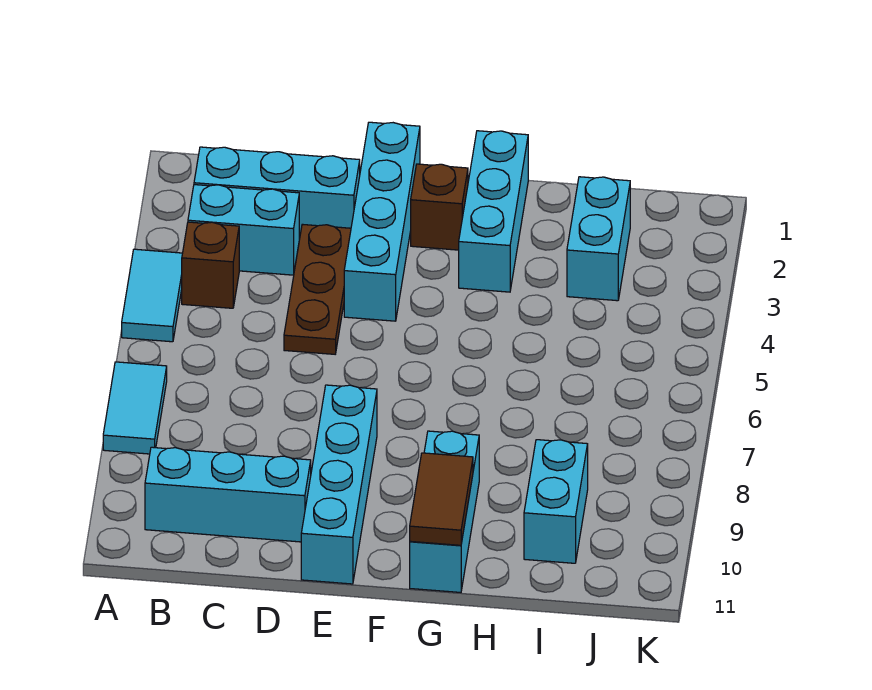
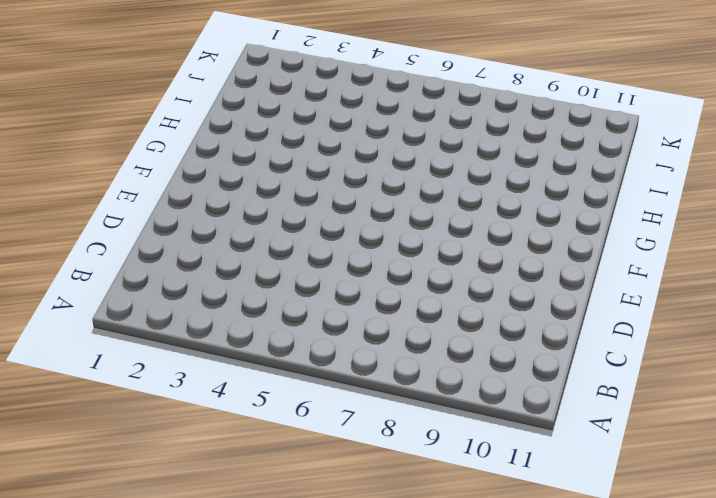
none -> cyan tile A4:A5 level 1
none -> cyan tile A7:A8 level 1
none -> cyan brick B2:D2 level 1

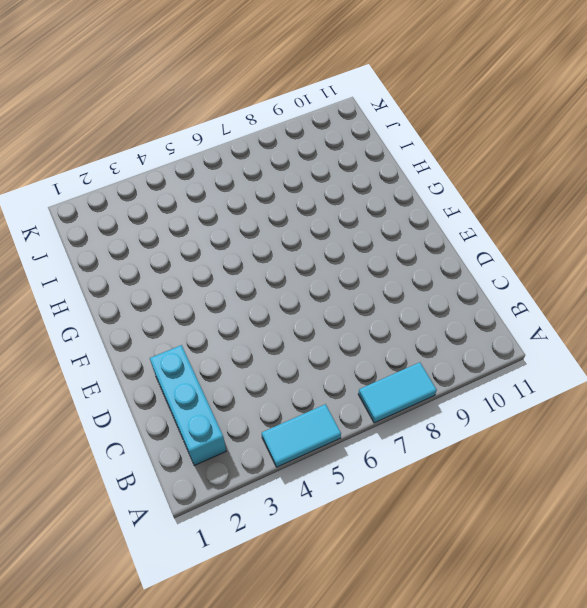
none -> cyan brick B3:C3 level 1
none -> brown brick B4 level 1
none -> cyan brick B10:D10 level 1

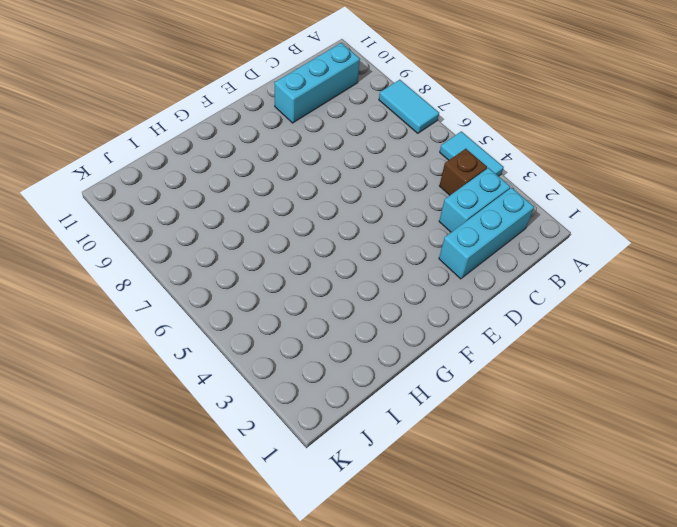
none -> brown plate D3:D5 level 1
none -> cyan brick E1:E4 level 1
none -> cyan brick E8:E11 level 1

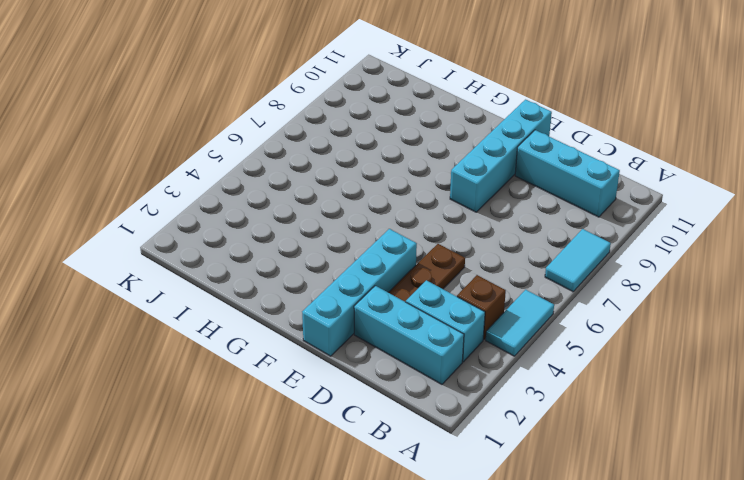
none -> brown brick F2 level 1
none -> cyan brick G1:G3 level 1
none -> cyan brick G9:G11 level 1

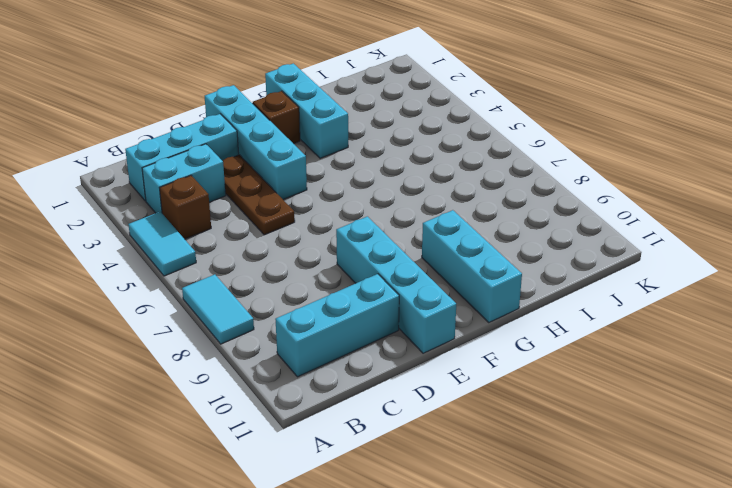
none -> cyan brick I2:I3 level 1
none -> cyan brick I9:I10 level 1
none -> brown tile G10:G11 level 2

